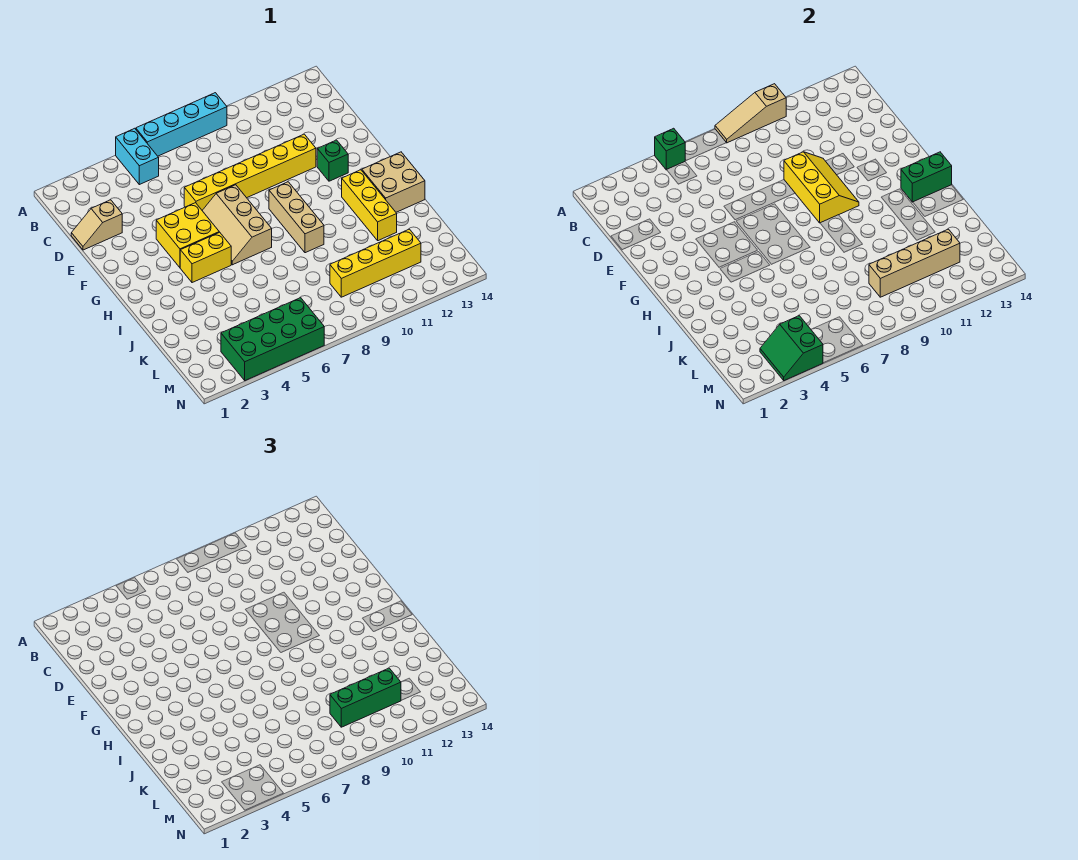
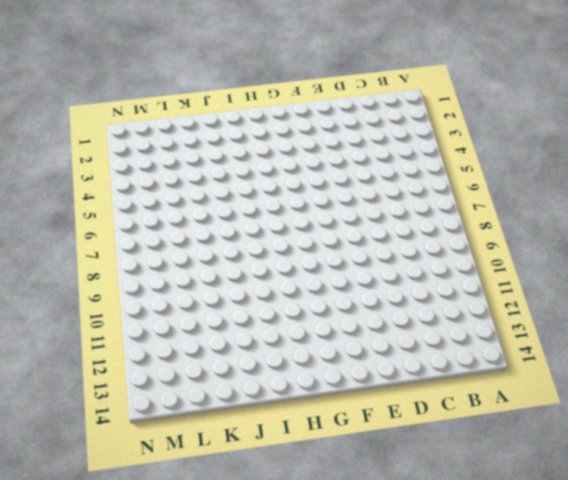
none -> cyan brick A5:B5 level 1
none -> cyan brick A6:A9 level 1
none -> tan slope D1:D2 level 1 top 2

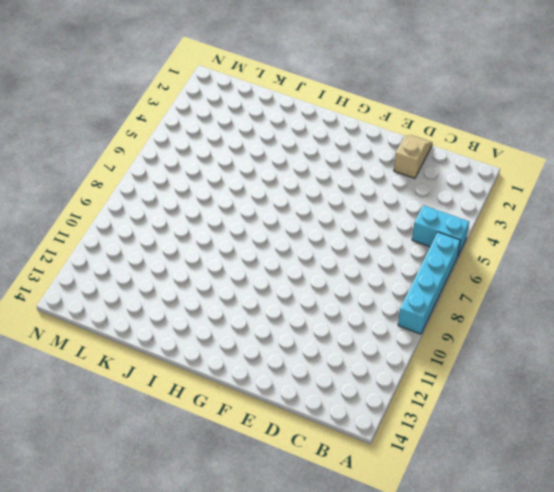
none -> yellow brick E6:E11 level 1
none -> yellow brick F4:G5 level 1
none -> tan slope F6:H7 level 1 top 7

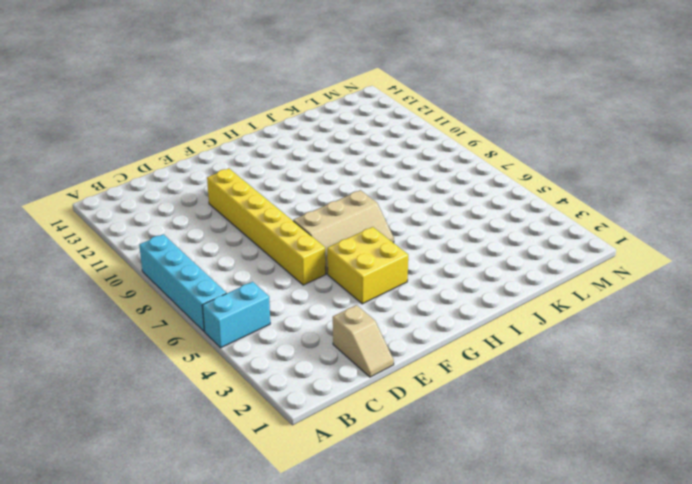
none -> green brick F12 level 1
none -> tan brick G9:I9 level 1
none -> yellow brick H4:H5 level 1

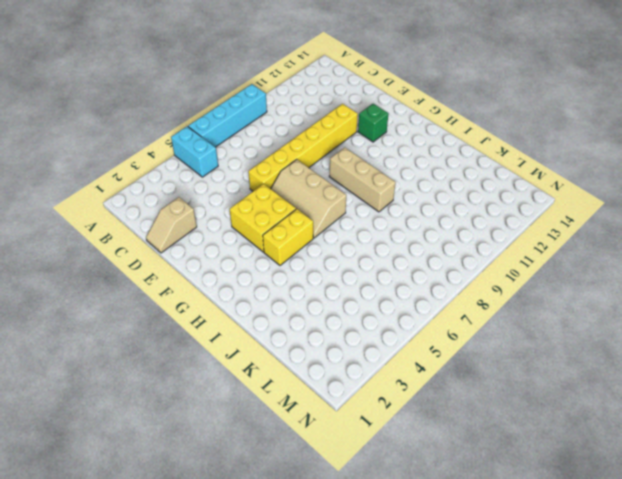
none -> yellow brick H12:J12 level 1
none -> tan brick H13:I14 level 1
none -> yellow brick L9:L12 level 1

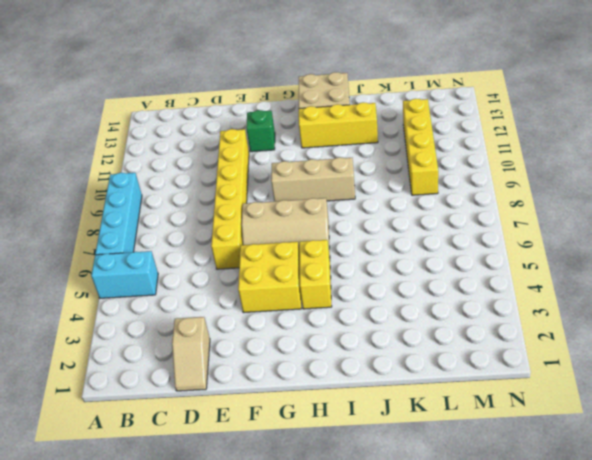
none -> green brick M3:N6 level 1
none -> green brick A5 level 2
none -> tan slope A8:A10 level 2 top 10

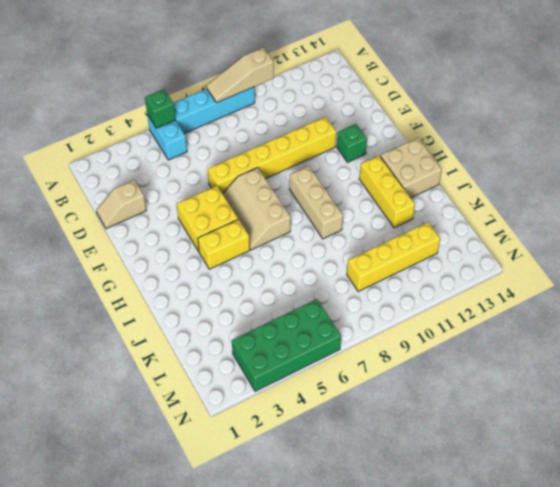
none -> yellow slope E9:G10 level 2 top 9
none -> green brick H13:H14 level 2
none -> tan brick L9:L12 level 2

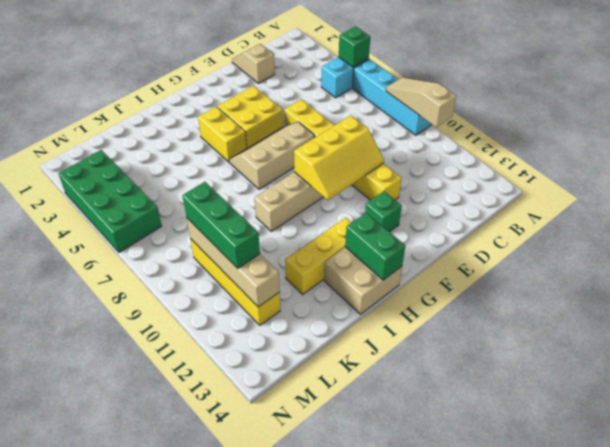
none -> green slope M3:N4 level 2 top 4

